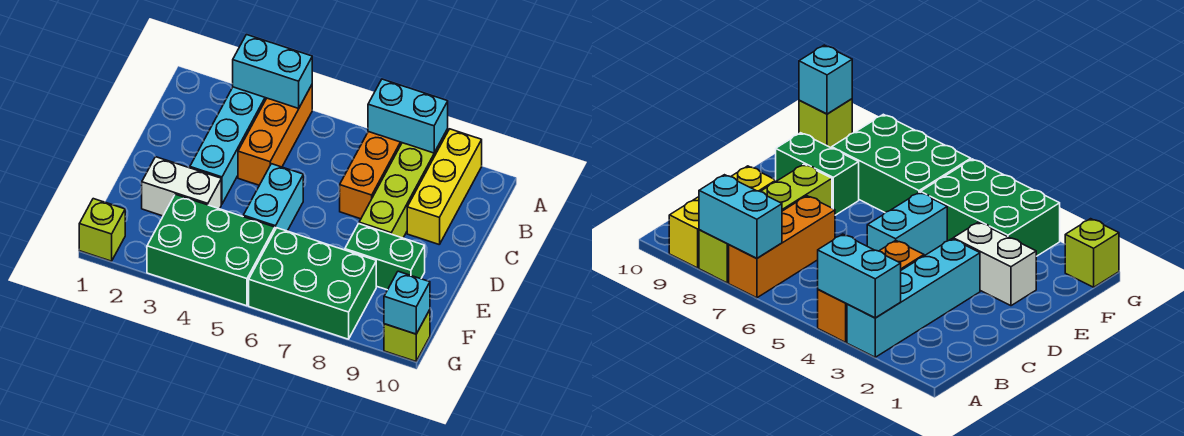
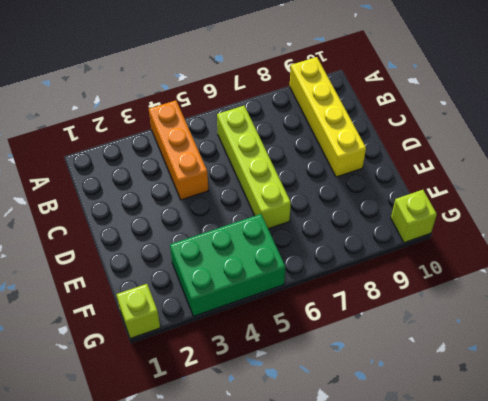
yellow brick A9:D9 level 1 -> yellow brick A9:C9 level 1
lime brick B6:E6 level 1 -> lime brick A8:D8 level 1
none -> cyan brick A3:D3 level 1
none -> orange brick A7:C7 level 1
none -> cyan brick D5:E5 level 1

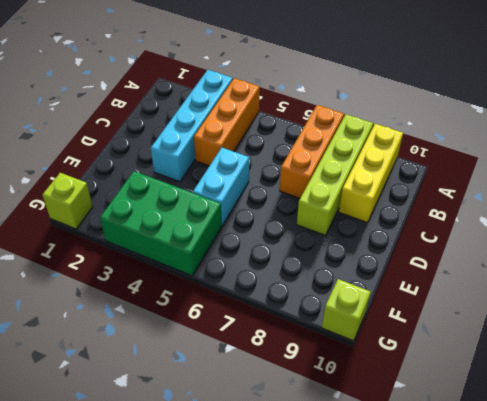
none -> white brick E2:E3 level 1
none -> green brick E8:E9 level 1
none -> green brick F6:G8 level 1

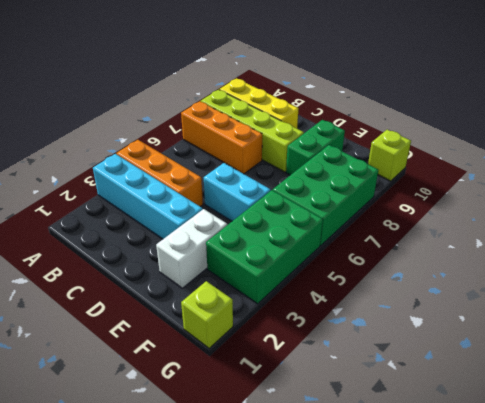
none -> cyan brick A3:A4 level 2
none -> cyan brick A7:A8 level 2
none -> cyan brick G10 level 2

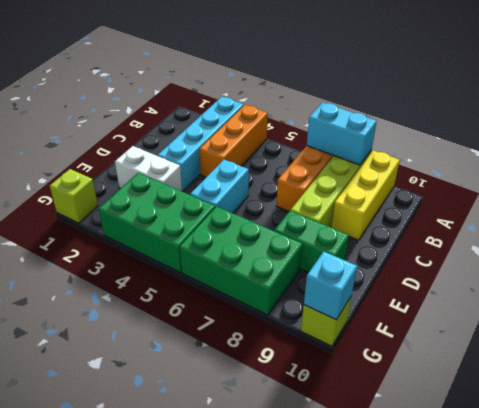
none -> cyan brick A3:A4 level 2

